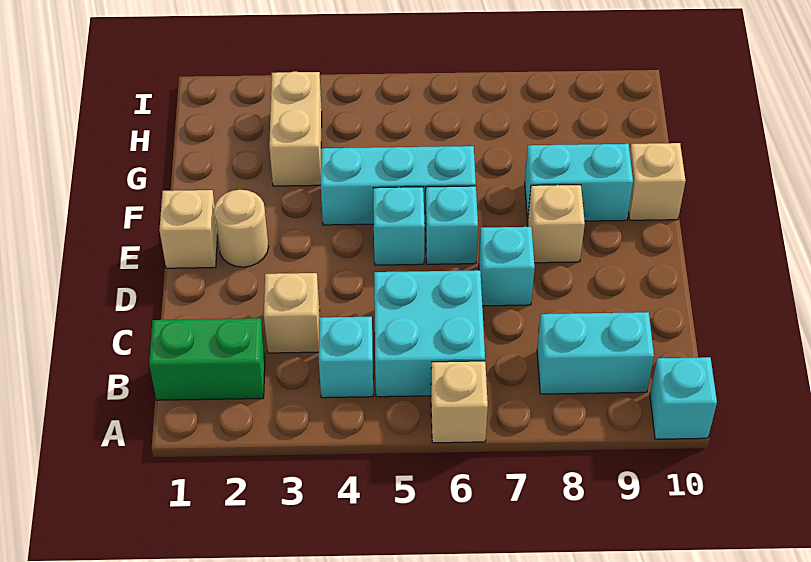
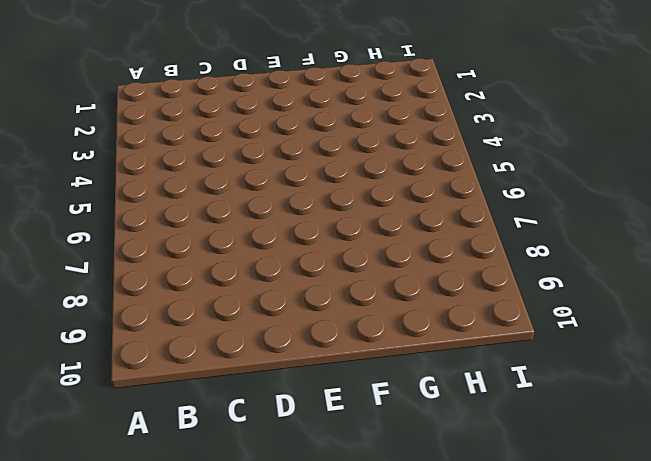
none -> tan brick A6 level 1
none -> cyan brick A10 level 1
none -> green brick B1:B2 level 1

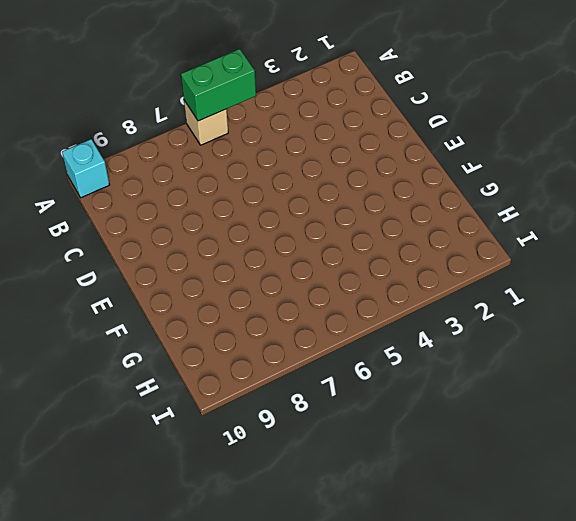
green brick A5:A6 level 2 -> green brick B1:B2 level 1
none -> cyan brick B4 level 1
none -> cyan brick B5:C6 level 1
none -> cyan brick B8:B9 level 1

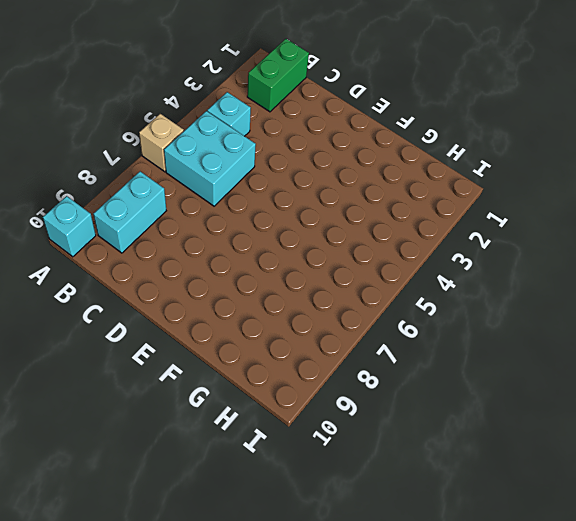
none -> tan brick C3 level 1
none -> cyan brick D7 level 1
none -> tan brick E1 level 1

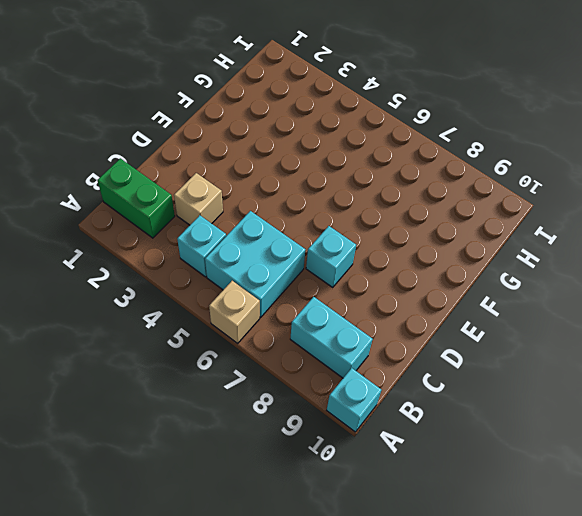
none -> tan brick E1 level 1
none -> tan round brick E2 level 1
none -> cyan brick E5 level 1

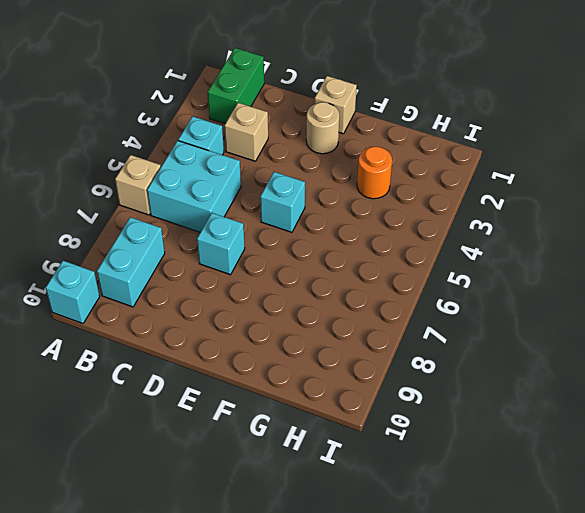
orange round brick G3 level 1 -> tan brick G3:H3 level 1
none -> cyan brick E6 level 1
none -> tan brick E8 level 1
none -> cyan brick F4:F6 level 1

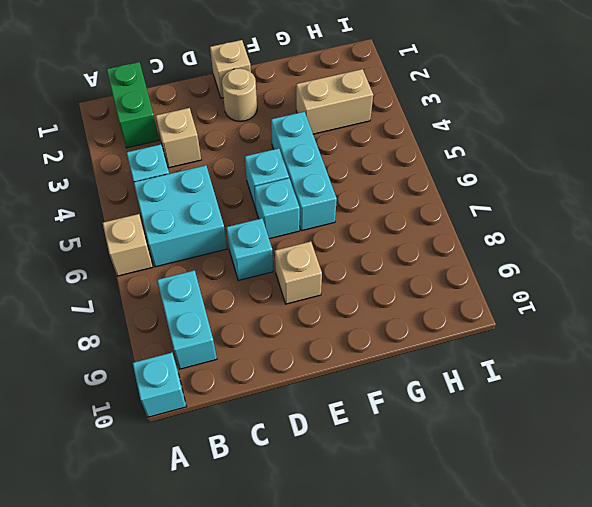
none -> cyan brick F8:F9 level 1
none -> tan brick F10 level 1

